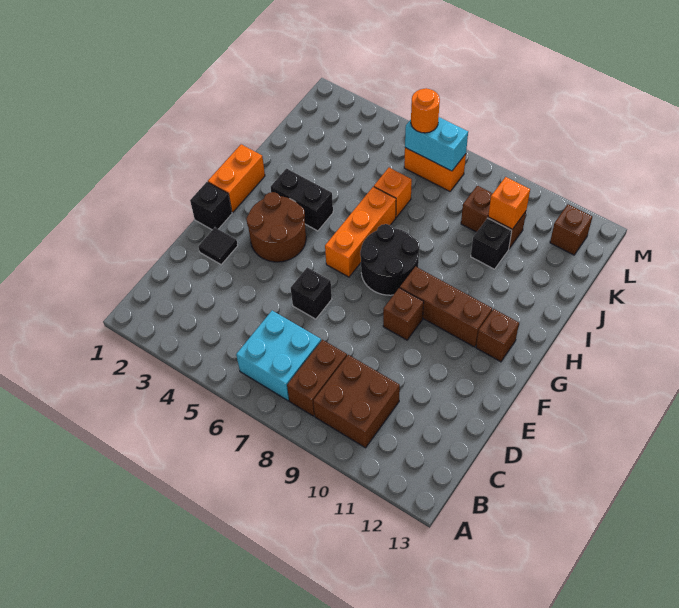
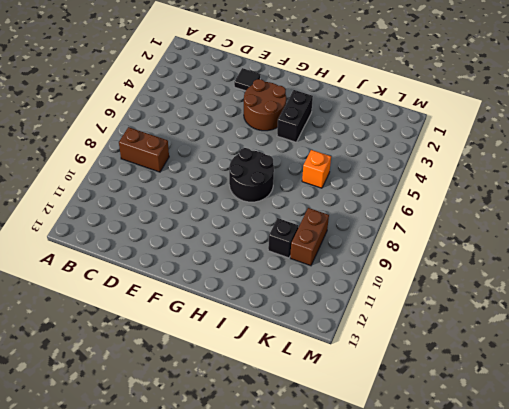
none -> cyan brick B6:C7 level 1
none -> brown brick B9:C10 level 1
none -> black brick E6 level 1

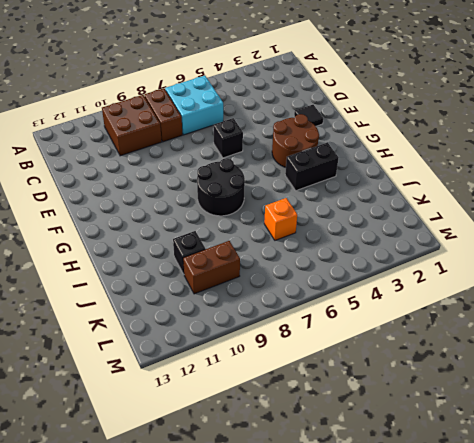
none -> black brick F1 level 1
none -> brown brick F9 level 1
none -> orange brick G1:H1 level 1

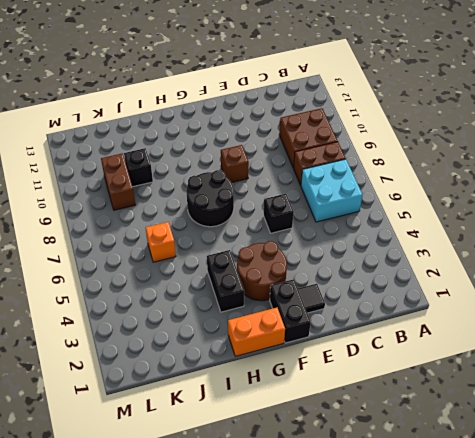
black brick F1:F2 level 1 -> black brick F1 level 1
none -> orange brick G6:I6 level 1
none -> brown brick G9:G11 level 1
none -> brown brick G12 level 1

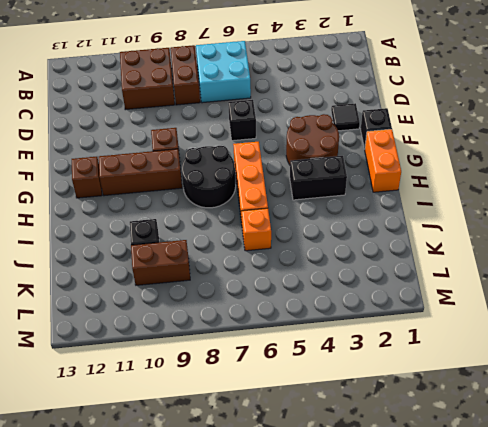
none -> orange brick L6:L7 level 1
none -> brown brick L12 level 1
none -> orange brick K10 level 2

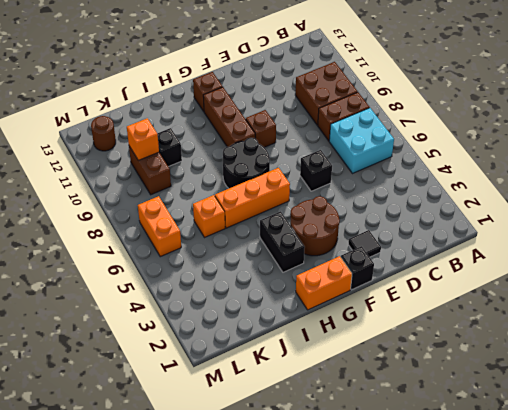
brown round brick L12 level 1 -> brown brick L12 level 1
none -> cyan brick L6:L7 level 2
none -> orange round brick L6 level 3

